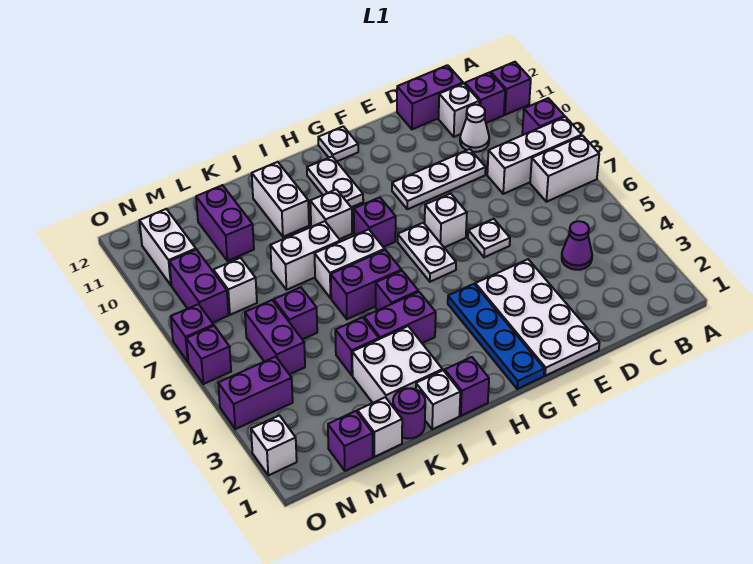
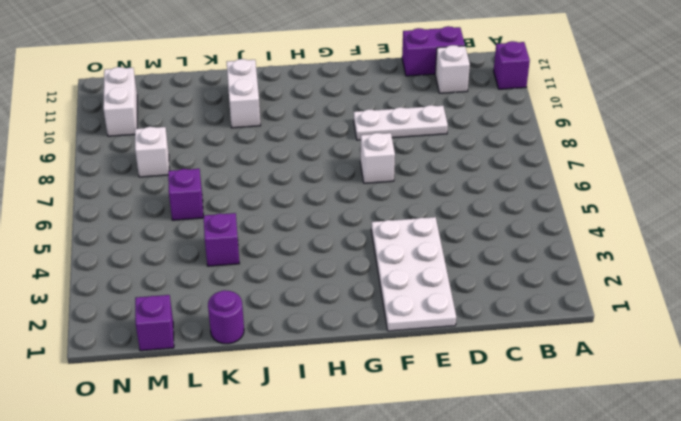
none -> white brick A7:B7 level 1
none -> white brick A8:C8 level 1
none -> purple brick A9 level 1
none -> purple brick B11 level 1

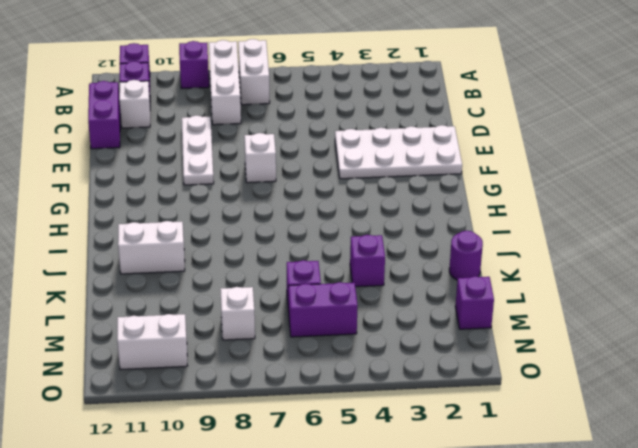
none -> purple cone C4 level 1
none -> white cone C10 level 1
none -> white plate E6 level 1
none -> blue plate G1:G4 level 1

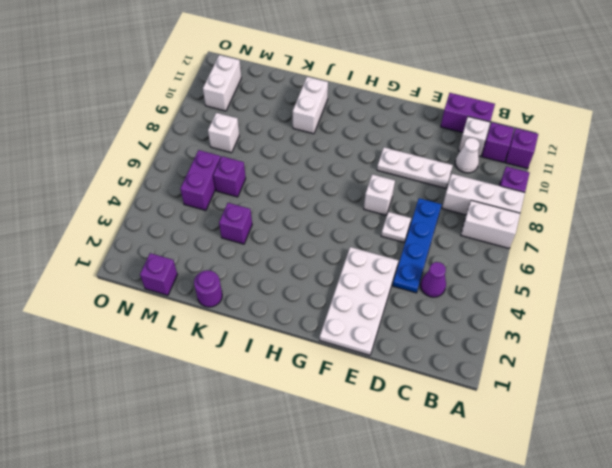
blue plate D4:D7 level 1 -> blue plate G1:G4 level 1
none -> white plate G6:G7 level 1
none -> white plate G12 level 1
none -> purple brick H8 level 1
none -> white plate H10:H11 level 1

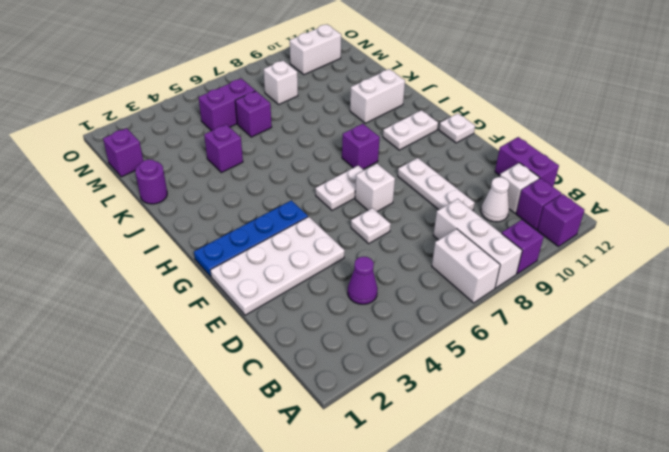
none -> purple brick I1 level 1
none -> purple brick I4:J4 level 1
none -> purple brick I5 level 1
none -> purple brick I6:J6 level 1

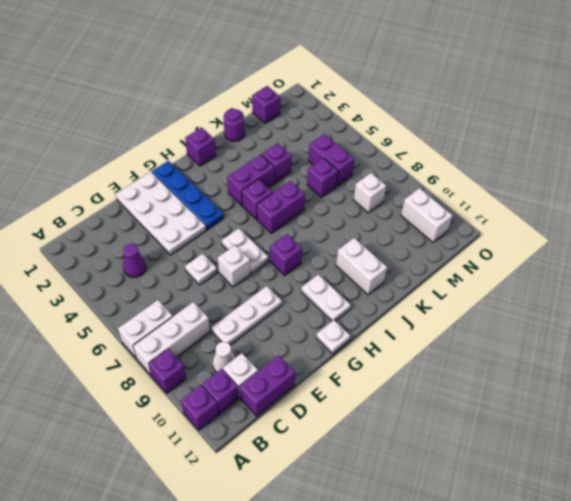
none -> white brick I7:J7 level 1
none -> white brick I9 level 1
none -> white brick J1 level 1
none -> white brick J2:K3 level 1

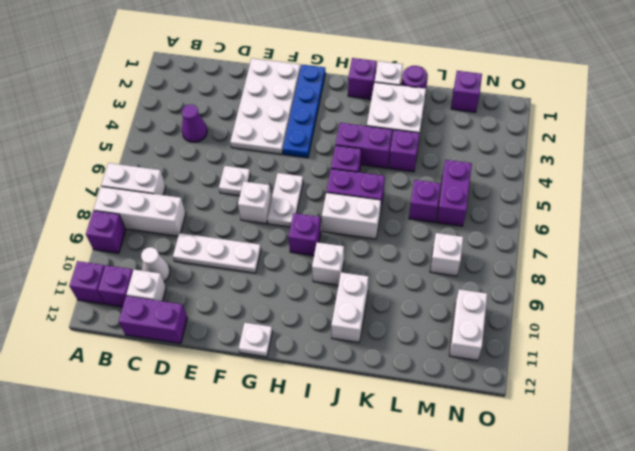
none -> white plate H10:H11 level 1
none -> white brick J8:K8 level 1
none -> white brick L1 level 1
none -> purple brick L10:L11 level 1

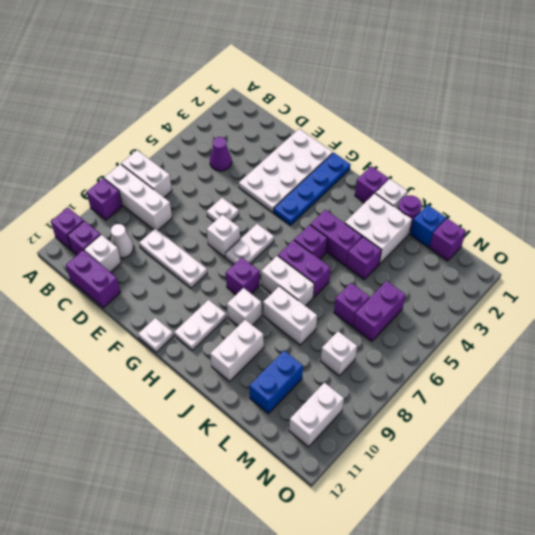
blue brick L1 level 1 -> white brick L1 level 1
blue brick L10:L11 level 1 -> purple brick L10:L11 level 1
none -> purple brick N4:O4 level 1
none -> purple brick N8:N9 level 1
none -> white brick O2 level 1
none -> purple brick O6 level 1

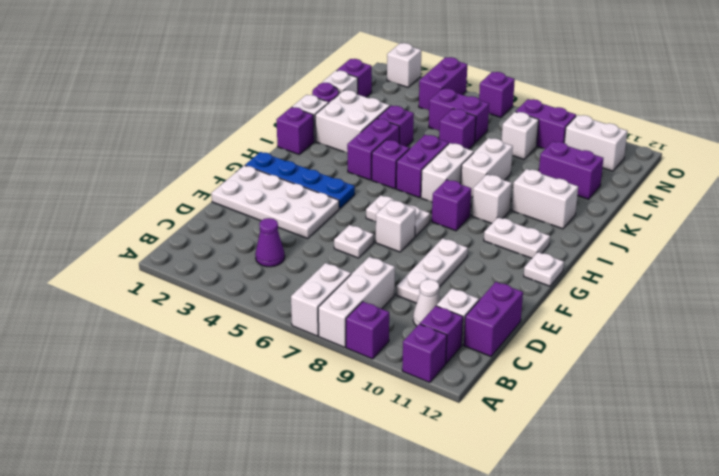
none -> purple brick O7 level 1

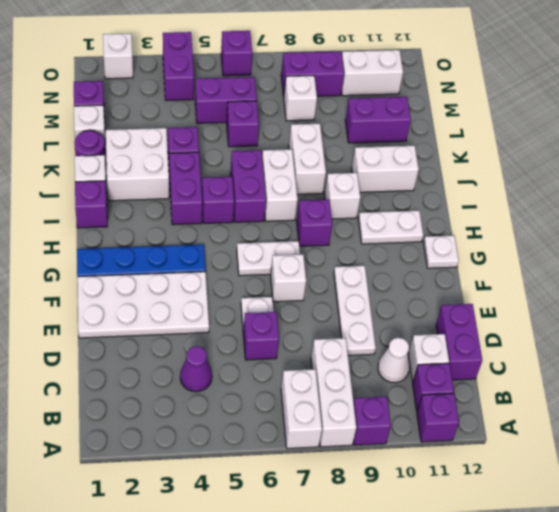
purple brick D6 level 1 -> purple brick O7 level 1

